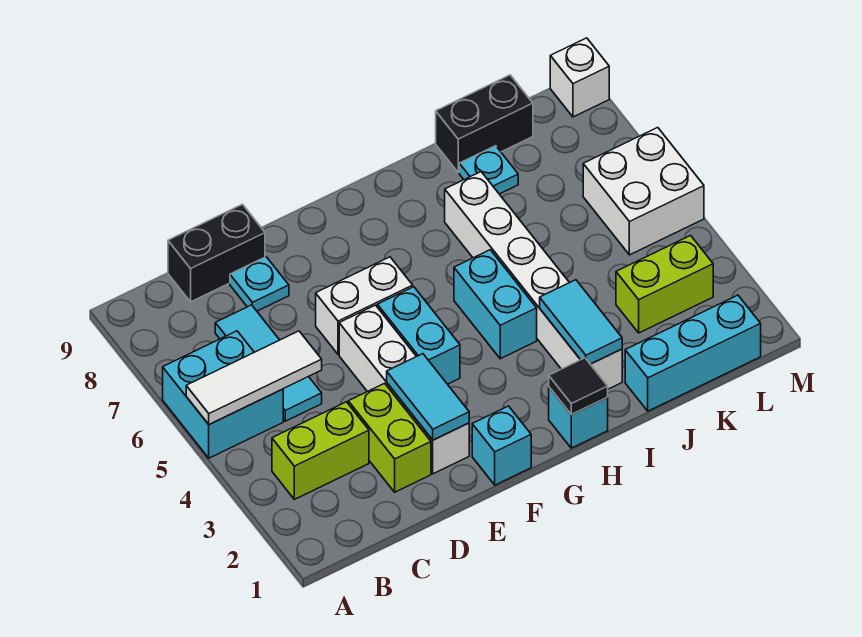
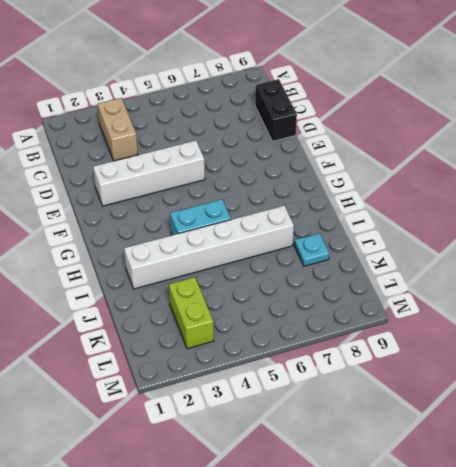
tan brick B3:C3 level 1 -> lime brick B3:C3 level 1
none -> cyan brick A5:B6 level 1
none -> cyan tile C5:C7 level 1
none -> lime brick D2:D3 level 1

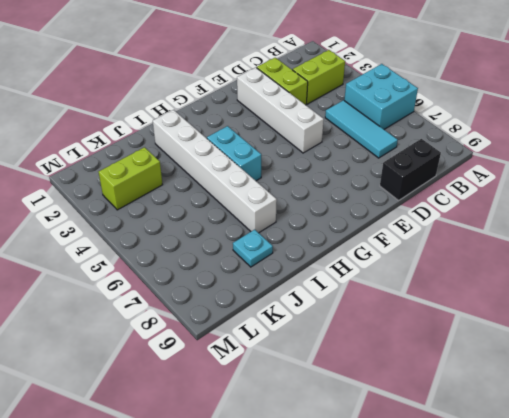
none -> cyan plate D8 level 1
none -> white brick E6:F6 level 1
none -> cyan brick F1 level 1

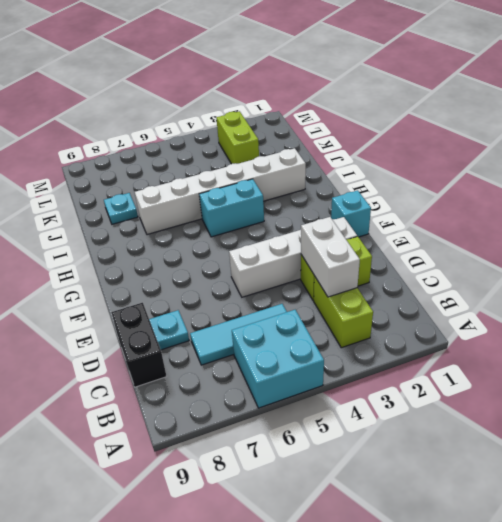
white brick C3:D3 level 2 -> white brick E6:F6 level 1
none -> cyan brick F4:F5 level 1
none -> cyan brick H1 level 1
none -> cyan brick J1:L1 level 1

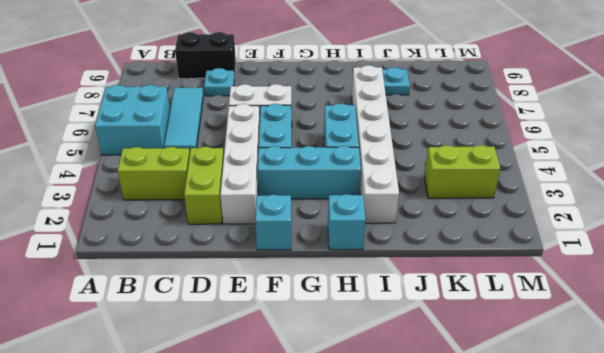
cyan brick F3:H3 level 1 -> cyan brick J1:L1 level 1
none -> black brick J9:K9 level 1
none -> white brick L5:M6 level 1
none -> white brick M9 level 1

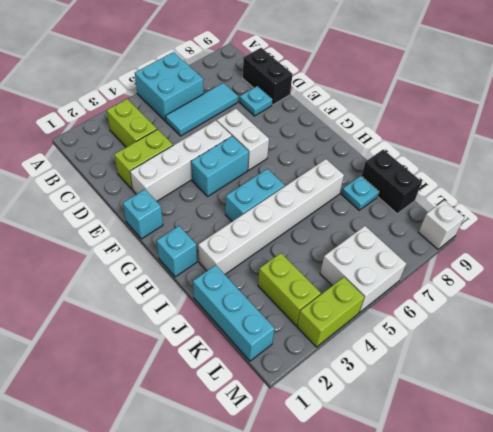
lime brick M3:M4 level 1 -> none
none -> white tile A5:C5 level 2
none -> cyan tile E2:E3 level 2
none -> black tile H1 level 2

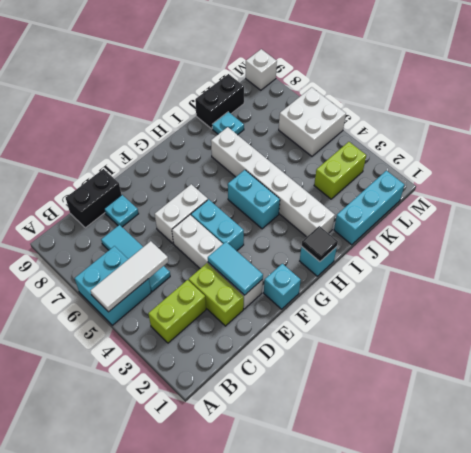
none -> cyan tile I2:I3 level 2

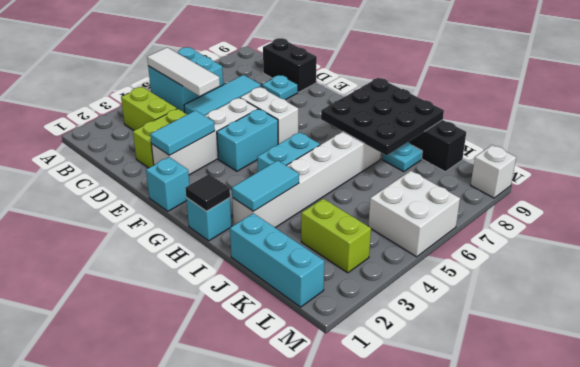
black plate H7:J9 level 2 -> none

